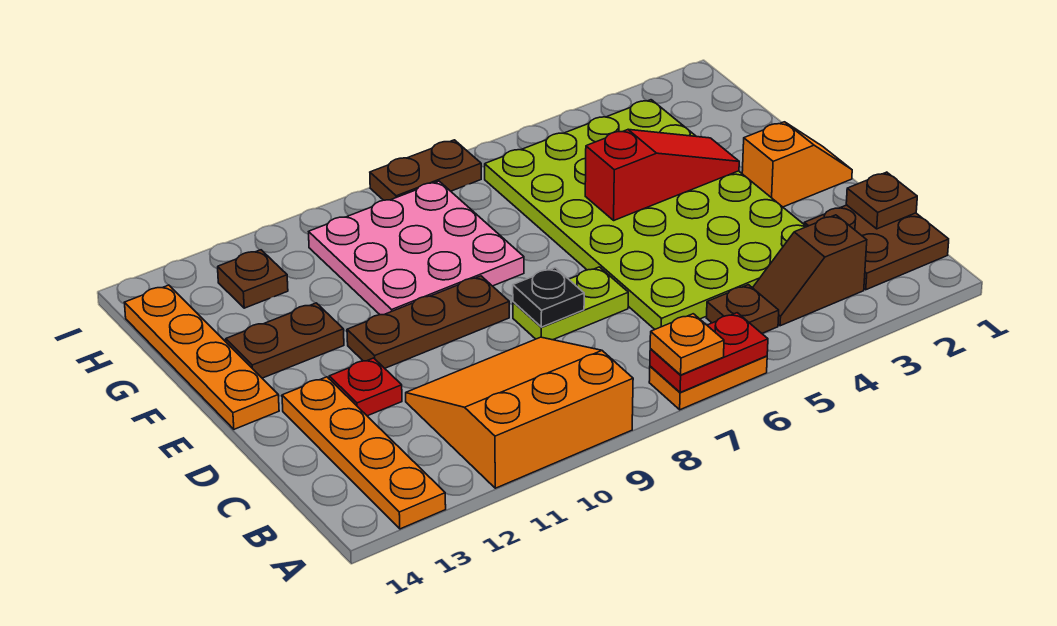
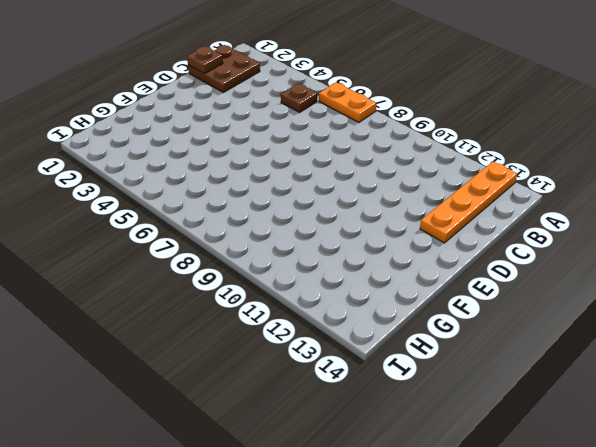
none -> orange slope A9:C11 level 1 top A
none -> brown slope B3:B4 level 1 top 3
none -> lime plate C3:H6 level 1

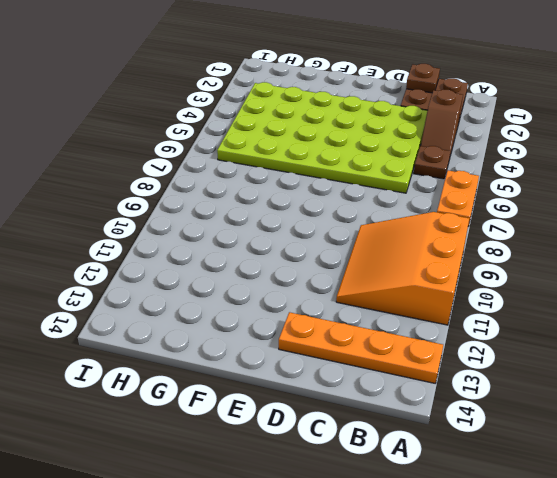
none -> lime plate D7:D8 level 1
none -> red plate D12 level 1
none -> orange slope E1:E2 level 1 top 2

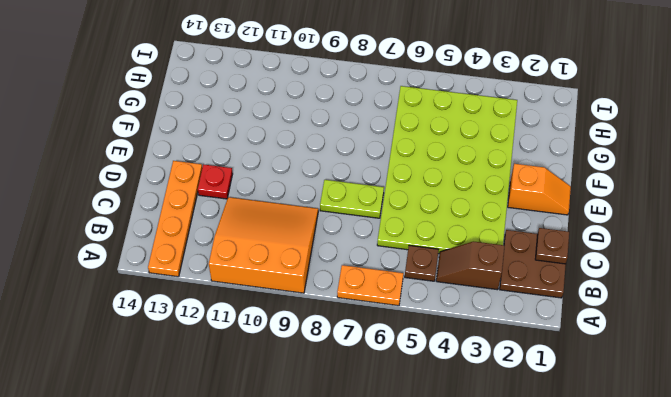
none -> brown plate E9:E11 level 1
none -> orange plate E14:H14 level 1
none -> pink plate F8:H10 level 1

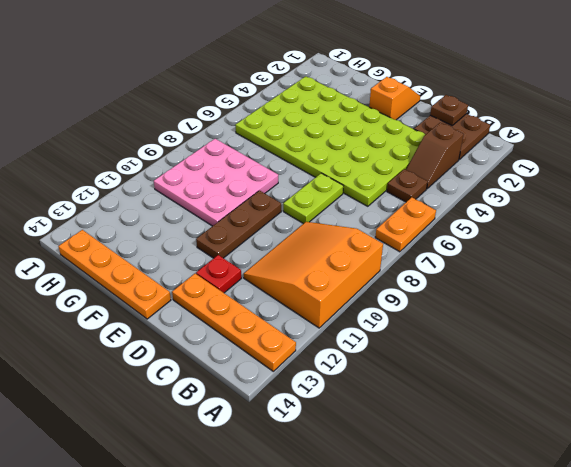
none -> brown plate F12:F13 level 1
none -> brown plate H12 level 1
none -> brown plate I7:I8 level 1

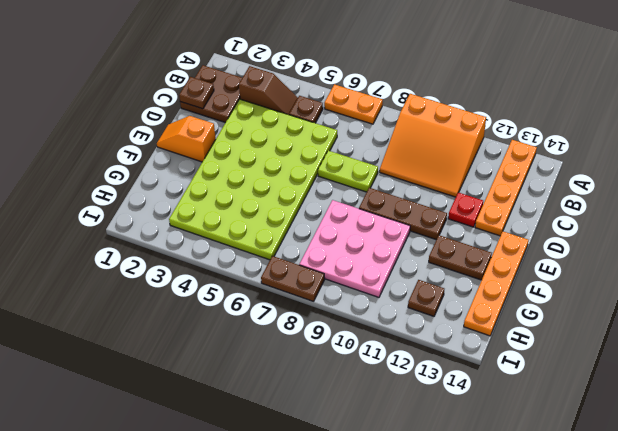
none -> red plate A6:A7 level 2
none -> black plate D8 level 2
none -> red slope F3:F5 level 2 top 5

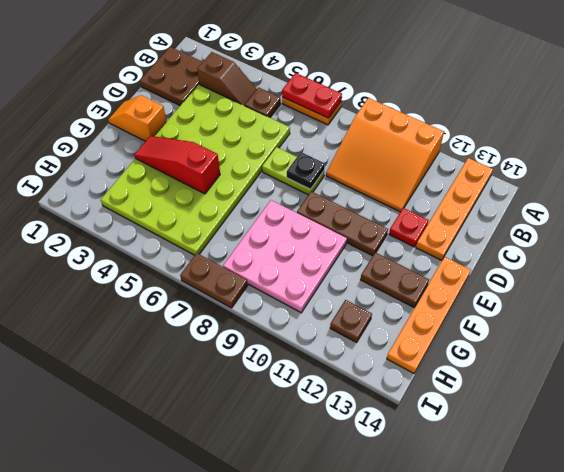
none -> brown plate C1 level 2
none -> orange plate A7 level 3

